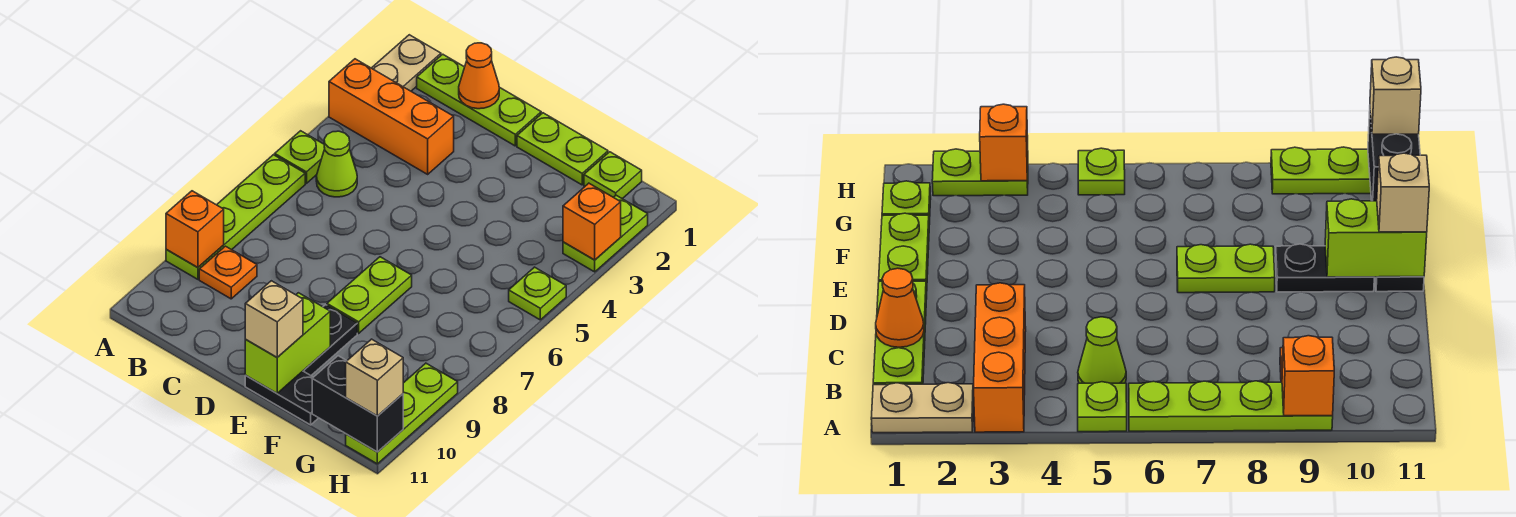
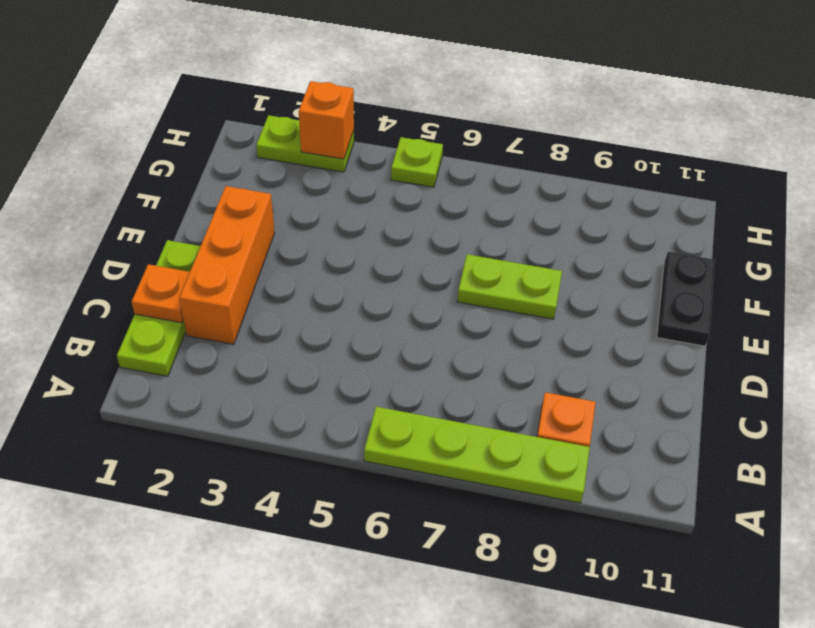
orange plate C1 level 2 -> orange cone C1 level 2
orange brick C2:E2 level 1 -> orange brick A3:C3 level 1
none -> tan plate A1:A2 level 1
none -> lime plate A5 level 1
none -> lime cone B5 level 1

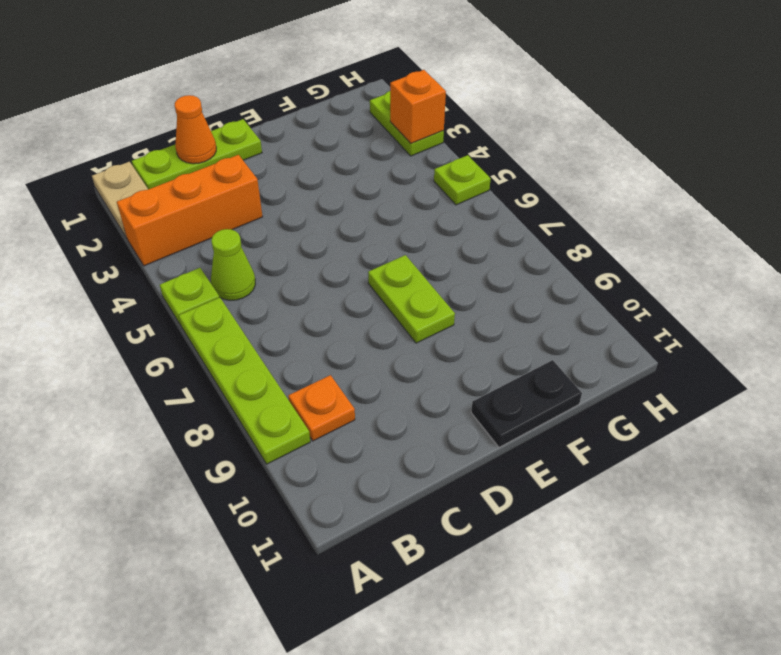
none -> lime plate E1:F1 level 1
none -> black plate E9:E10 level 1
none -> lime plate G1 level 1

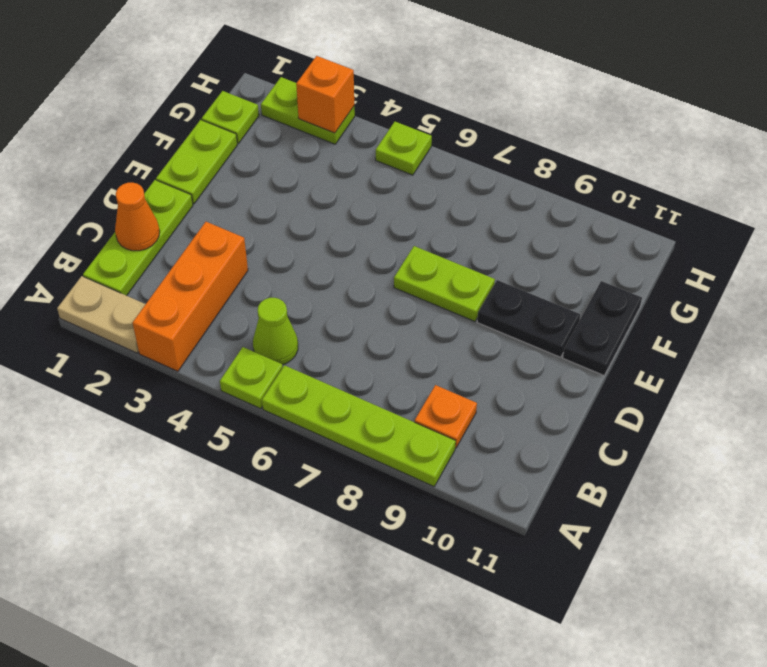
none -> lime plate H9:H11 level 1
none -> orange brick A9 level 2
none -> lime brick E10:E11 level 2

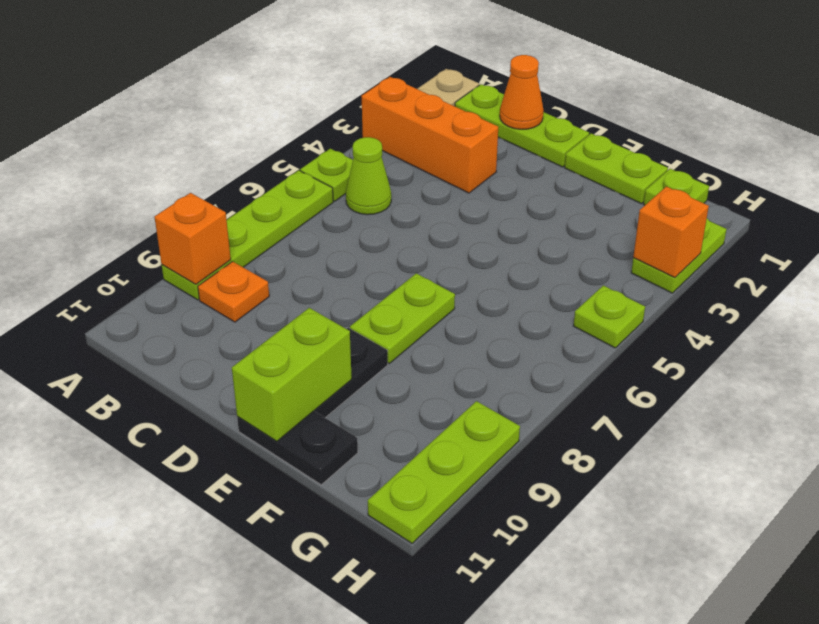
none -> black brick G11:H11 level 2
none -> tan brick E11 level 3
none -> tan brick H11 level 3

